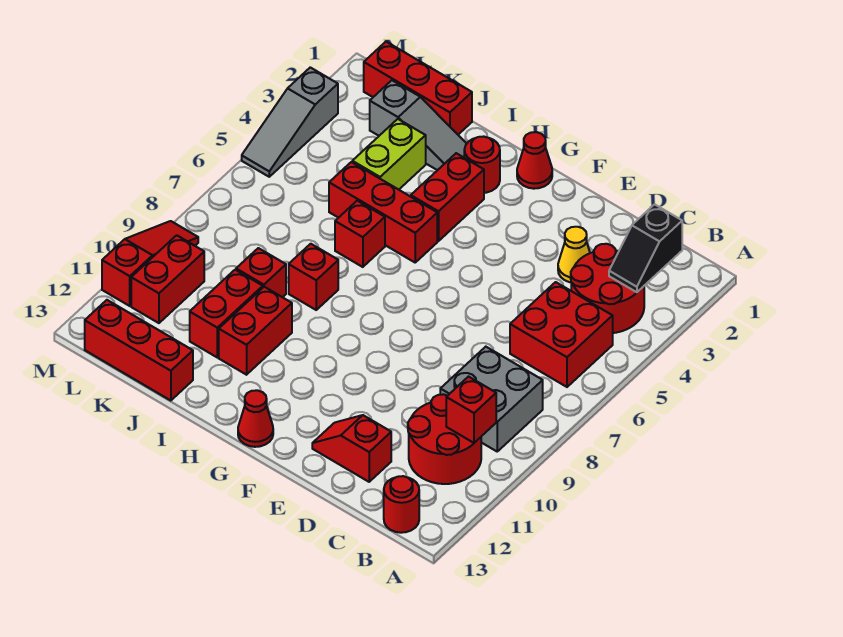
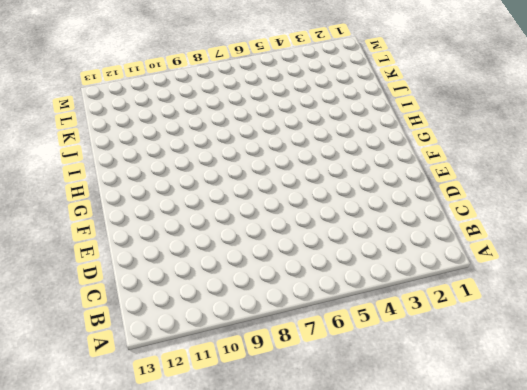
none -> red round brick B3:C4 level 1
none -> red brick B5:C6 level 1
none -> grey brick B8:C9 level 1

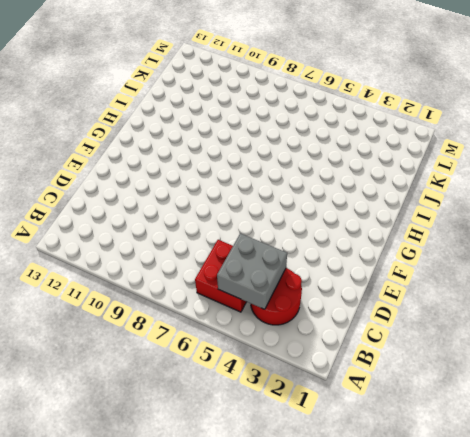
grey brick B4:C5 level 2 -> grey brick B8:C9 level 1
none -> red round brick B10:C11 level 1
none -> red round brick B13 level 1
none -> yellow cone D3 level 1

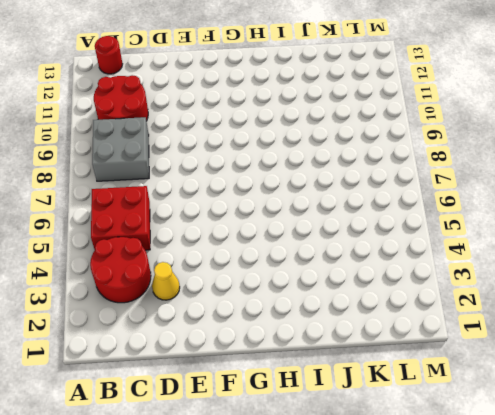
none -> red slope D12:E12 level 1 top D
none -> red cone G1 level 1
none -> red cone G13 level 1

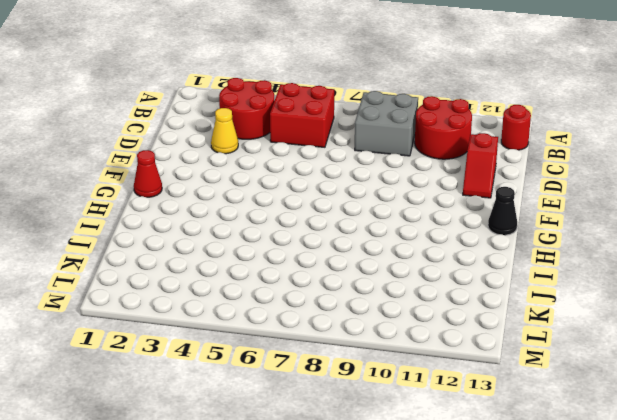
black cone G13 level 1 -> red cone G13 level 1
none -> red round brick H2 level 1
none -> red brick H3:H4 level 1
none -> red brick H5:J5 level 1

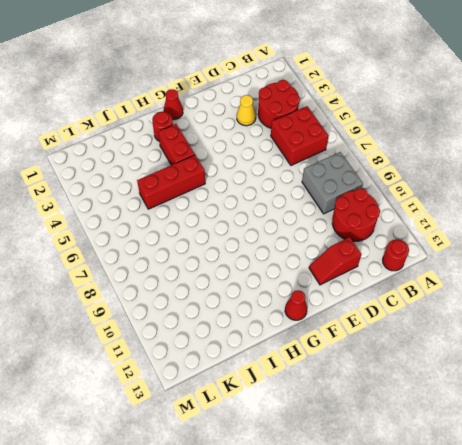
none -> grey slope I2:K2 level 1 top K
none -> red brick I6 level 1
none -> red brick I8 level 1

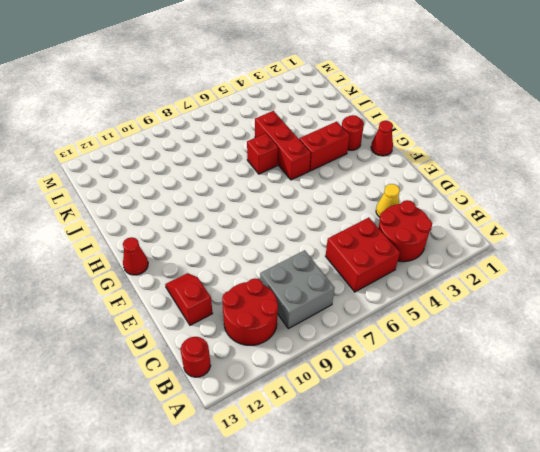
none -> grey slope I2:K2 level 1 top K
none -> red brick I8 level 1
none -> red brick I10:I11 level 1

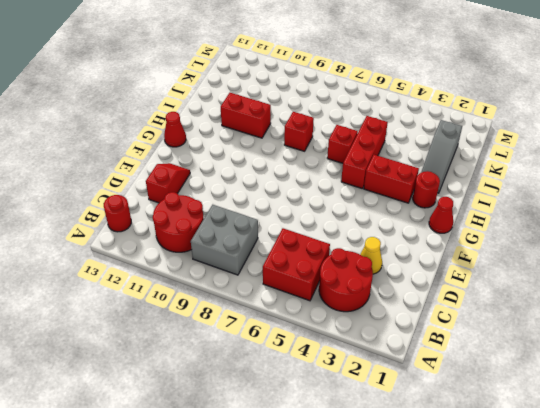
none -> red brick J1:L1 level 1
none -> lime brick J3:J4 level 1
none -> red brick J9 level 1

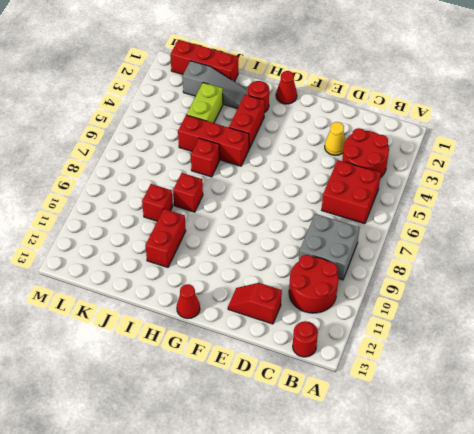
none -> red brick J10:J11 level 1
none -> red brick J13:L13 level 1
none -> red brick L10:L11 level 1

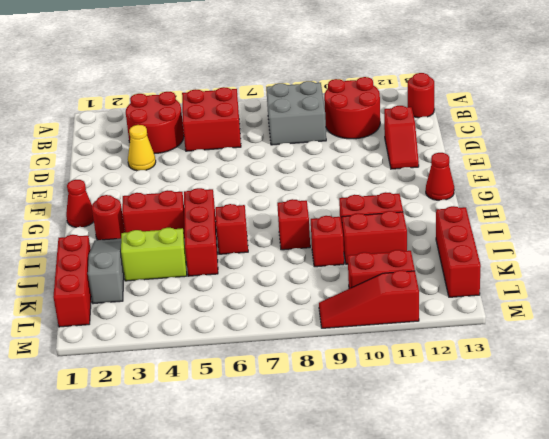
none -> grey slope M3:M5 level 1 top 3
none -> black slope B2:B3 level 2 top 2
none -> red brick B10 level 2

